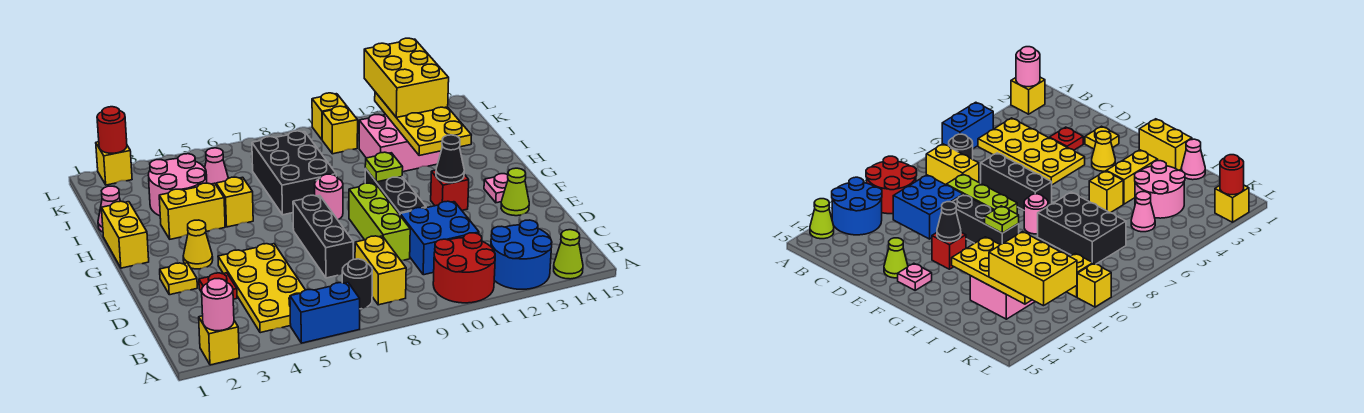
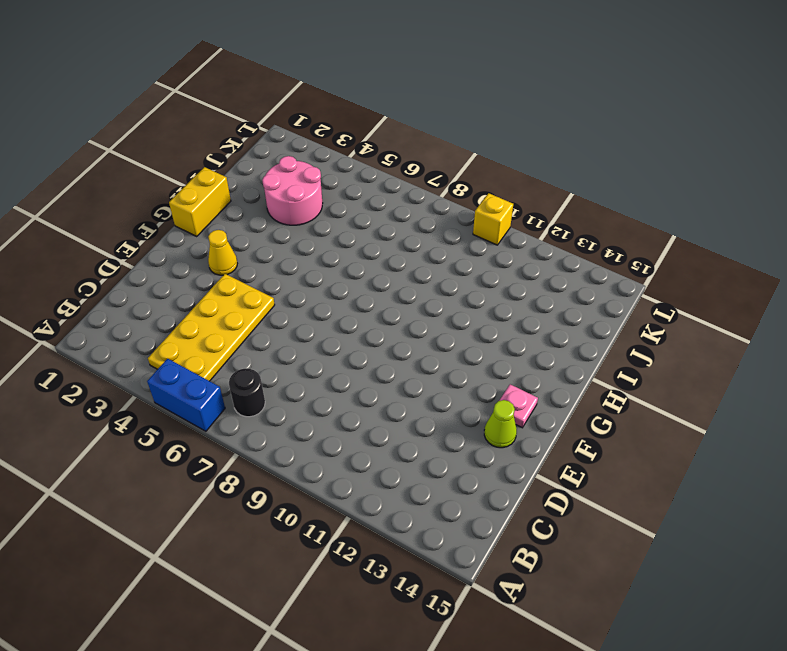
none -> yellow brick A2 level 1
none -> red round brick A10:B11 level 1
none -> blue round brick A12:B13 level 1
none -> lime cone A14 level 1

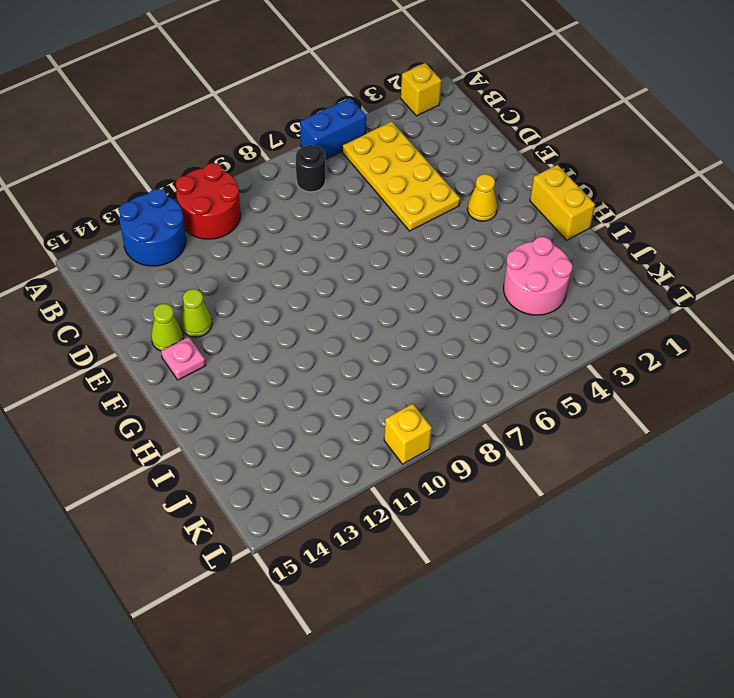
lime cone E13 level 1 -> lime cone A14 level 1
none -> yellow brick B8:C8 level 1
none -> blue brick C10:D11 level 1
none -> red plate D3 level 1
none -> black brick D7:F7 level 1

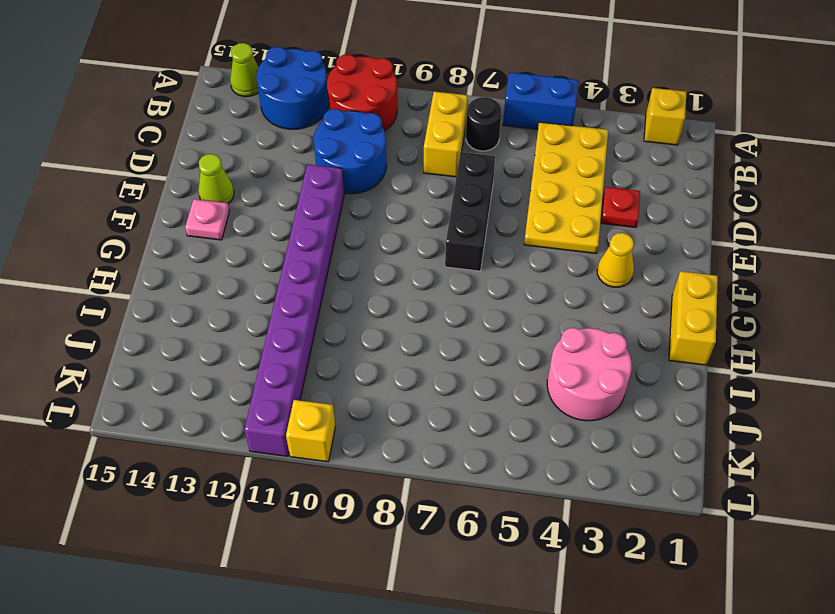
blue round brick C10:D11 level 1 -> blue brick C10:D11 level 1
purple brick E11:L11 level 1 -> pink brick I11:J13 level 1
none -> lime brick D9:F9 level 1
none -> yellow plate E2 level 1
none -> black brick E10:G10 level 1
none -> red brick F12 level 1

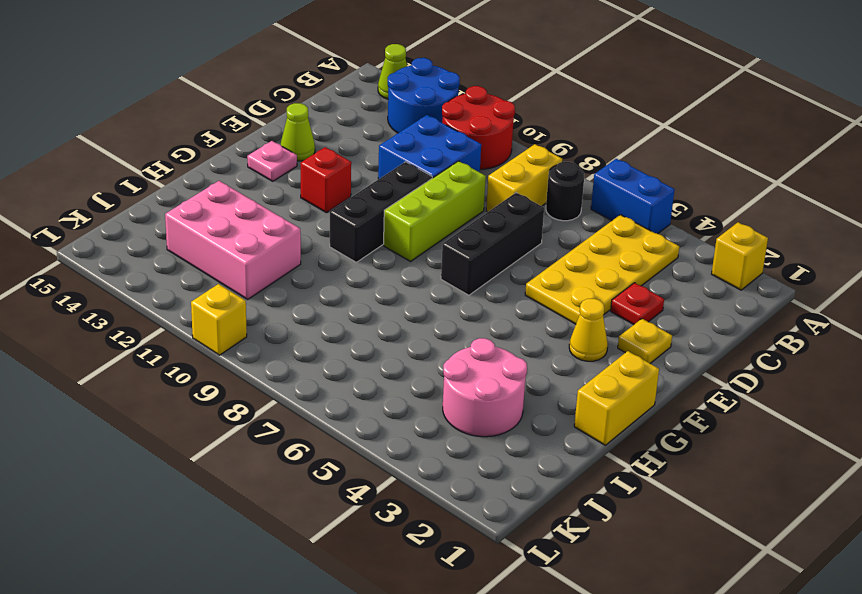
none -> pink round brick G8 level 1
none -> yellow brick H3:H4 level 1
none -> yellow brick H5 level 1
none -> black brick H7:J8 level 1

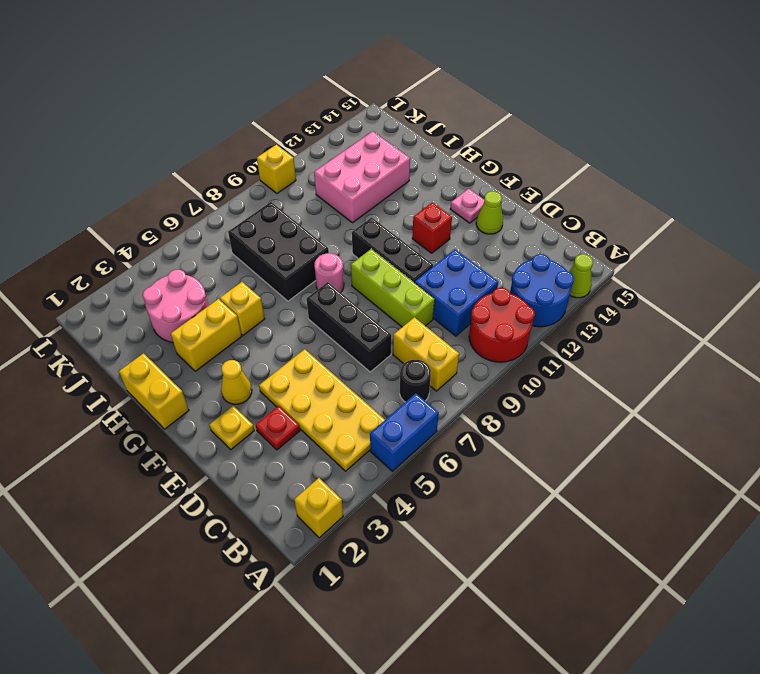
none -> pink cone I1 level 1
none -> pink cone J5 level 1
none -> yellow brick K10 level 1
none -> yellow brick L2 level 1

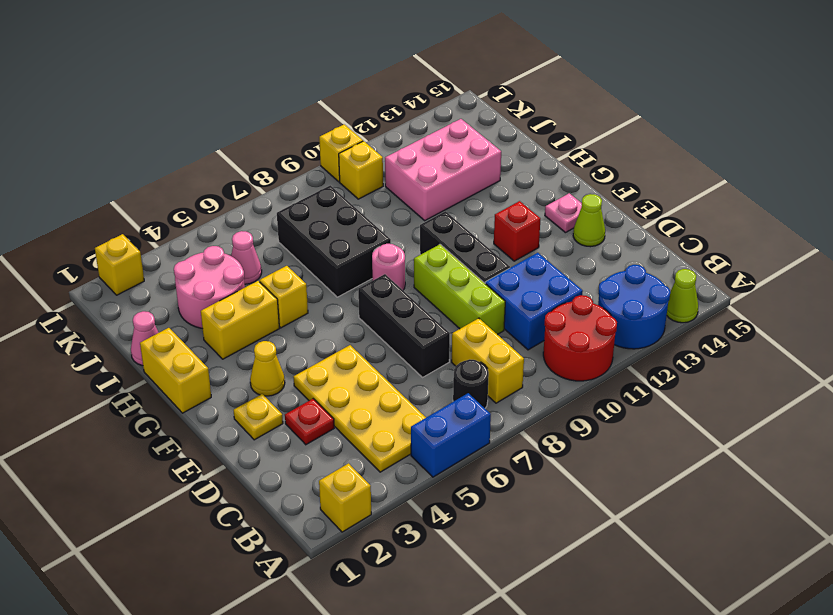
none -> pink round brick A2 level 2
none -> black cone F12 level 2
none -> lime plate G10 level 2
none -> yellow plate H12:K13 level 2

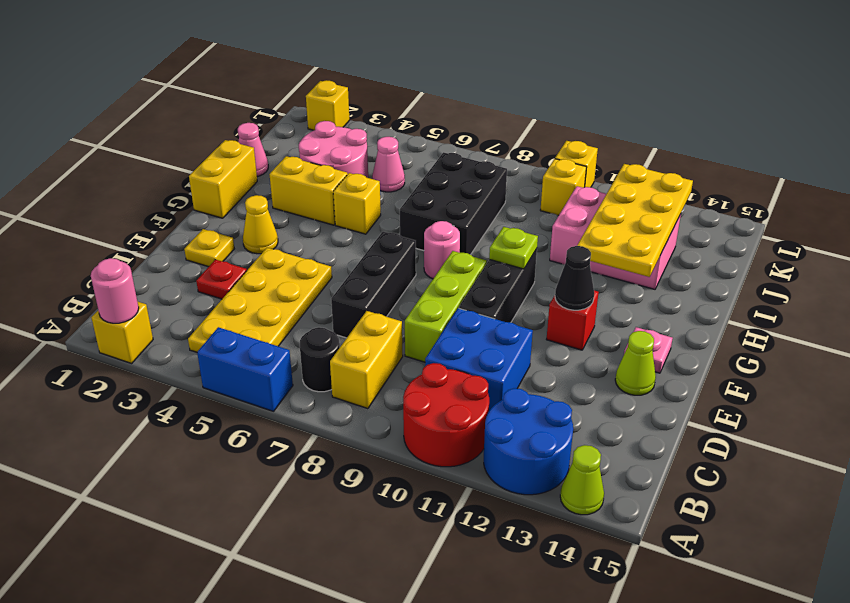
none -> red round brick L2 level 2
none -> yellow brick J12:L13 level 3

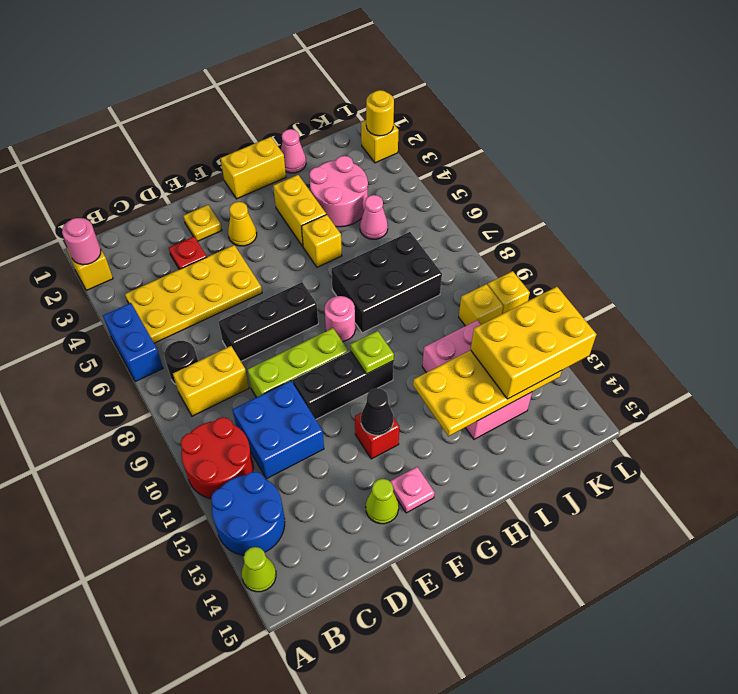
yellow round brick L2 level 2 -> red round brick L2 level 2

